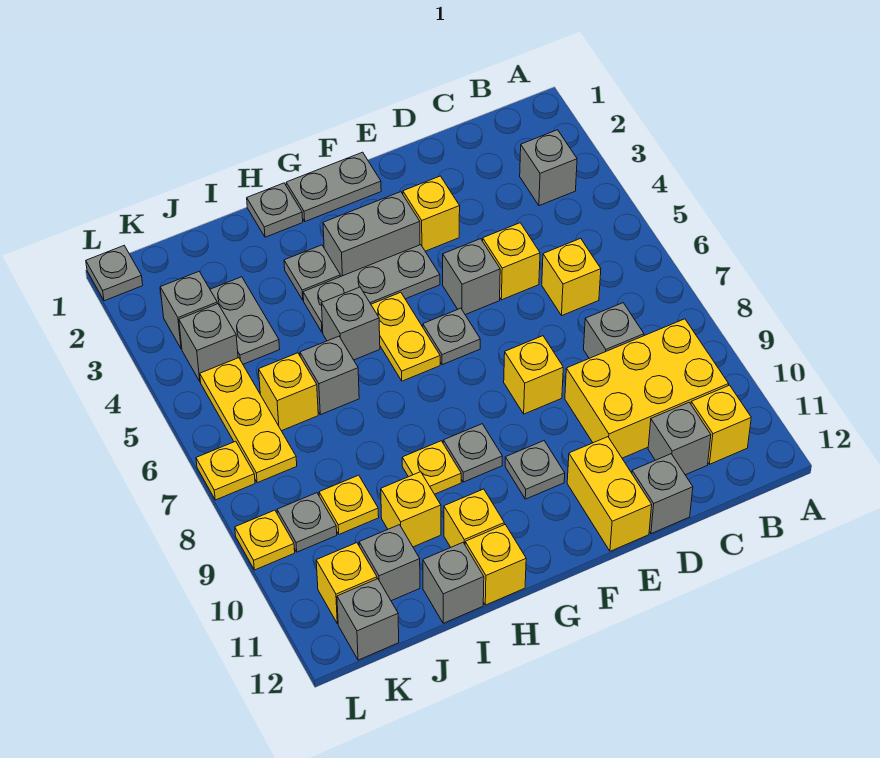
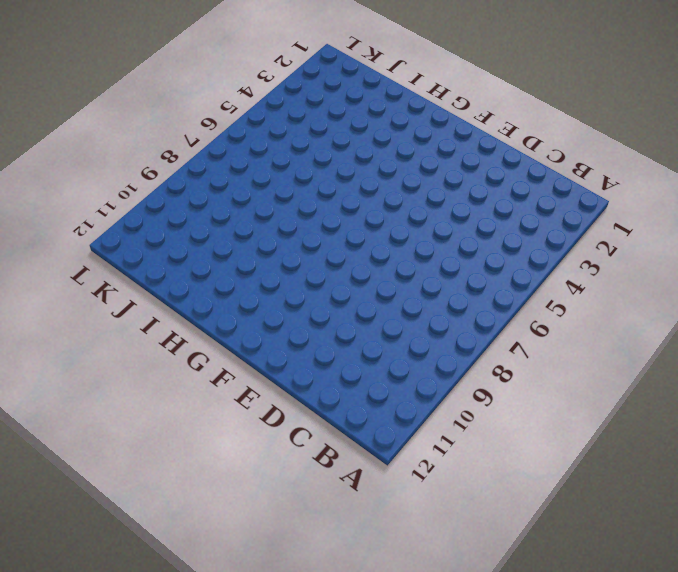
none -> grey brick B3 level 1
none -> yellow brick B9:D10 level 1
none -> yellow brick B11 level 1
none -> yellow brick C6 level 1

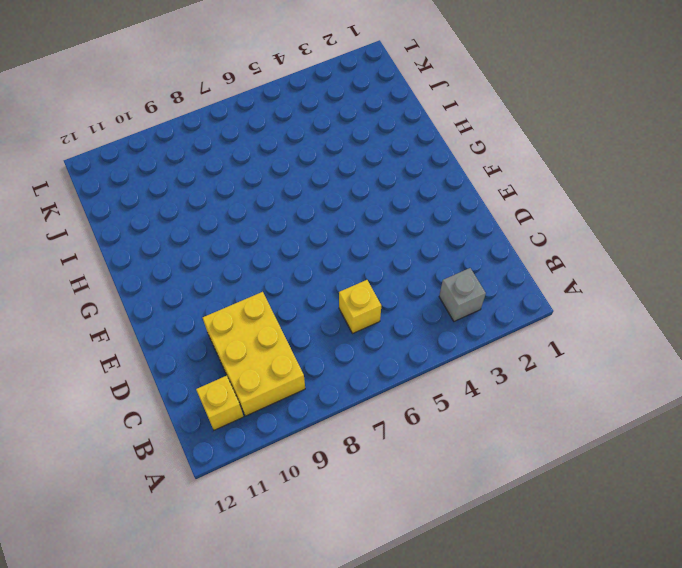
none -> grey brick C8 level 1
none -> grey brick C11 level 1
none -> yellow brick D5 level 1
none -> grey brick D12 level 1

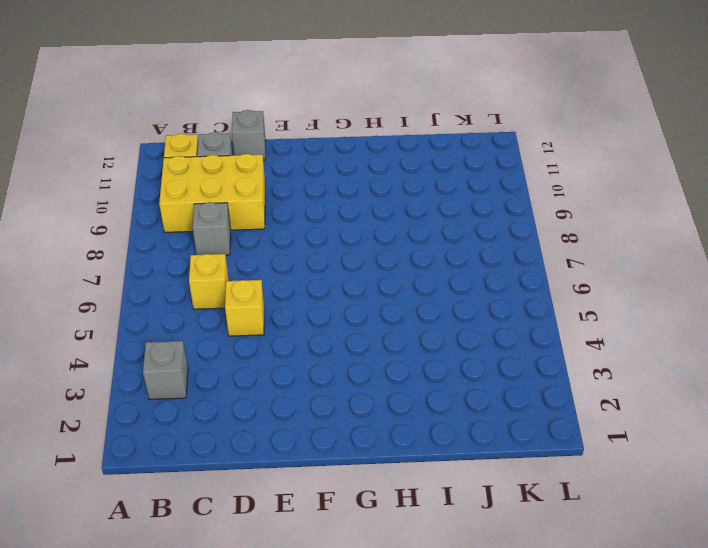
none -> yellow brick E3 level 1
none -> grey brick E5 level 1
none -> yellow brick E8 level 1
none -> yellow brick E11:E12 level 1

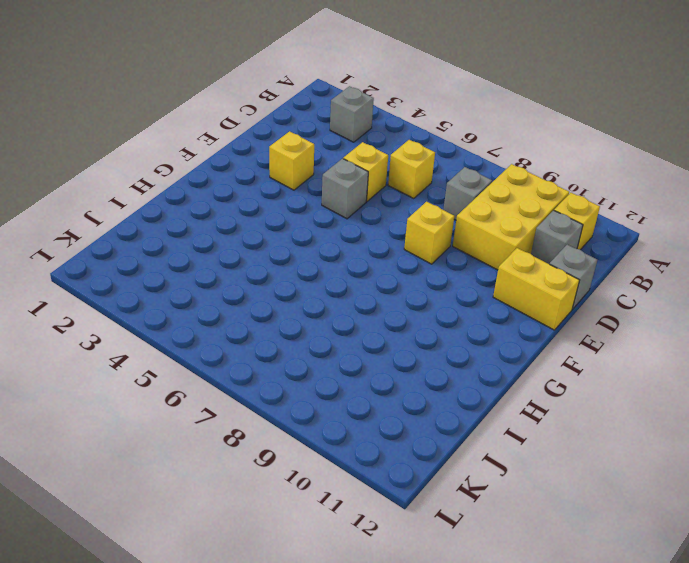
none -> grey plate F1:G1 level 1
none -> grey brick F3:G3 level 1
none -> grey plate F4:H4 level 1
none -> grey plate F6 level 1

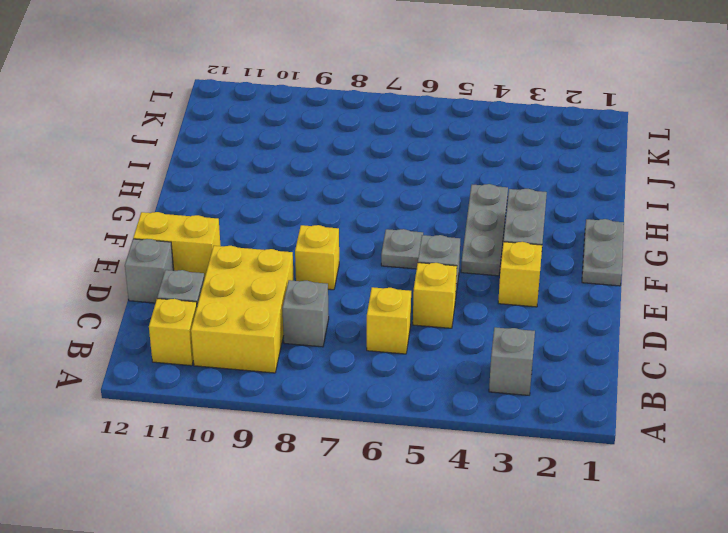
none -> grey plate F10 level 1
none -> yellow plate G5:G6 level 1
none -> grey plate G9 level 1
none -> grey plate H1 level 1

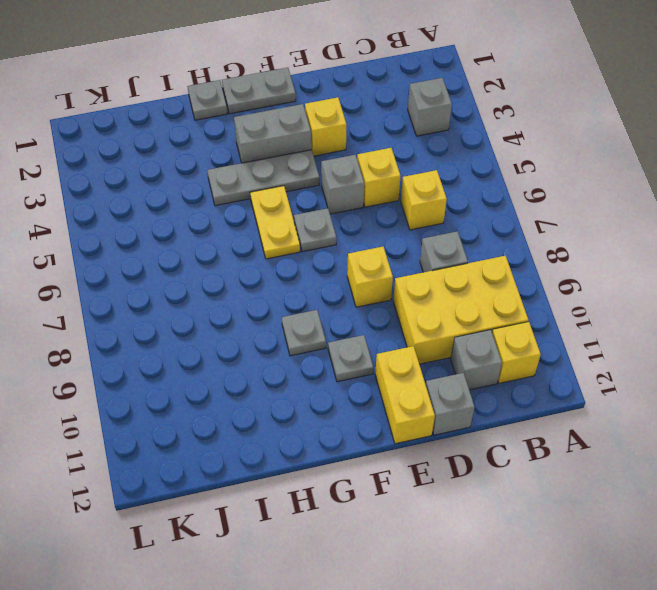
none -> grey plate H3 level 1
none -> grey brick H5 level 1
none -> yellow plate H9 level 1
none -> yellow brick H11 level 1

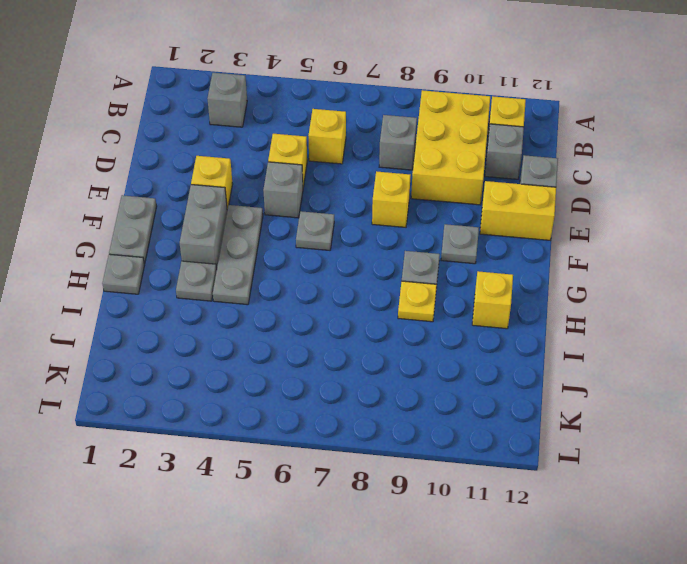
none -> yellow plate G5:G6 level 1
none -> grey brick H5 level 1
none -> yellow brick H12 level 1
none -> grey brick I6 level 1

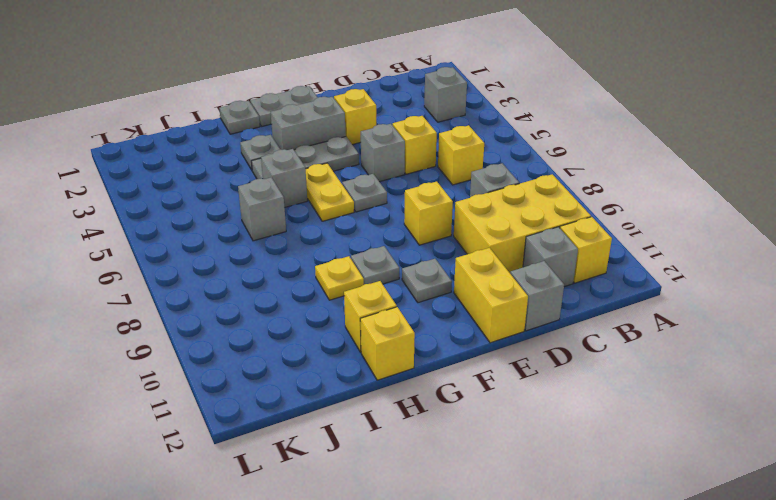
none -> yellow brick I10 level 1
none -> grey brick I12 level 1
none -> grey plate J3:J4 level 1
none -> yellow brick J6 level 1

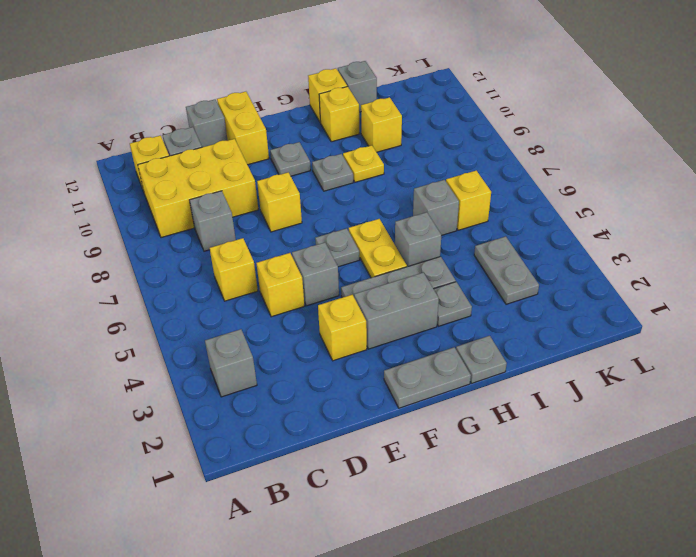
none -> yellow plate J9 level 1
none -> grey brick J11 level 1
none -> grey brick K3 level 1
none -> grey brick K4 level 1

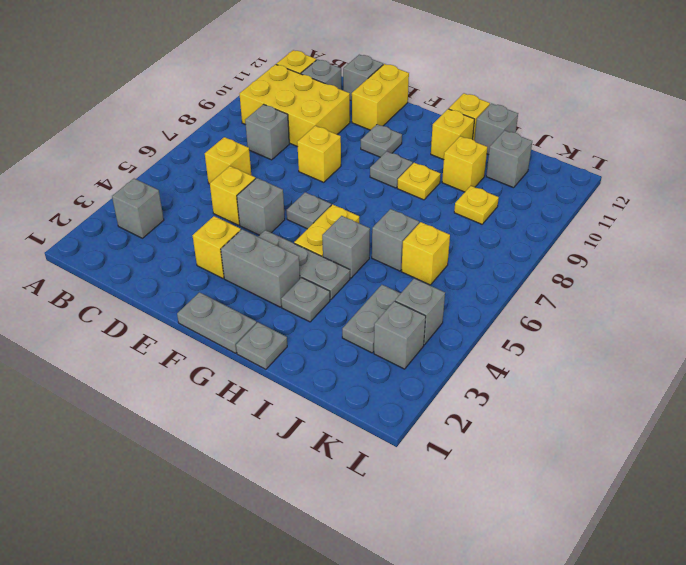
none -> yellow plate K5:K7 level 1
none -> grey plate K9 level 1
none -> yellow brick K11 level 1
none -> grey brick K12 level 1

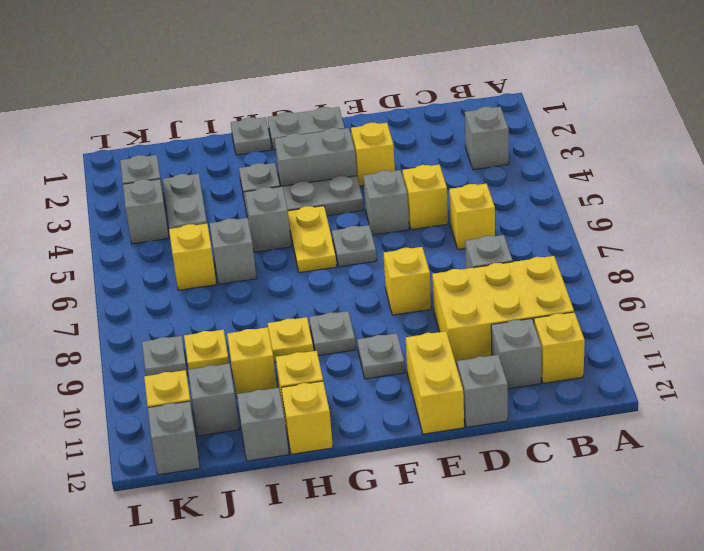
none -> yellow plate K5:K7 level 1
none -> grey plate L1 level 1
none -> yellow plate L7 level 1
none -> yellow plate L9 level 1

